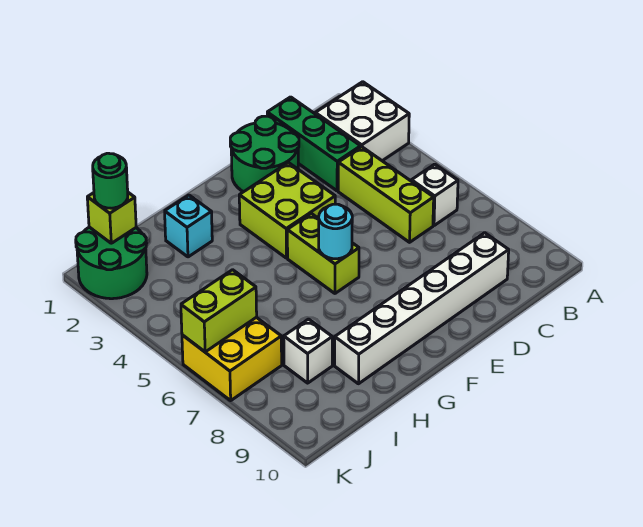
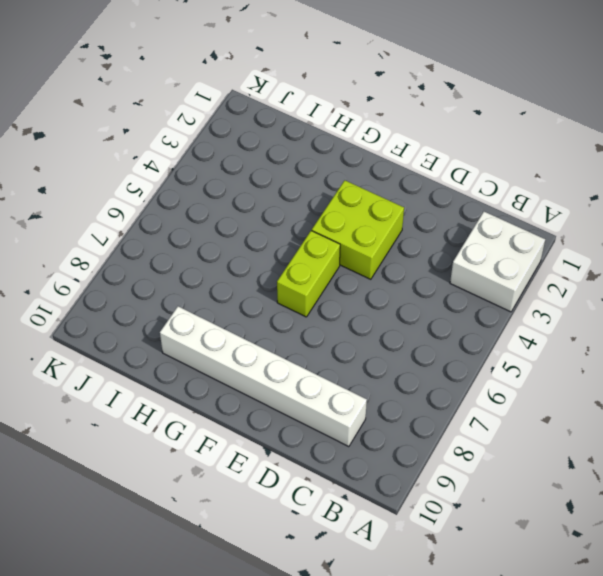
none -> white brick B6 level 1
none -> green brick C1:C3 level 1
none -> lime brick C4:C6 level 1

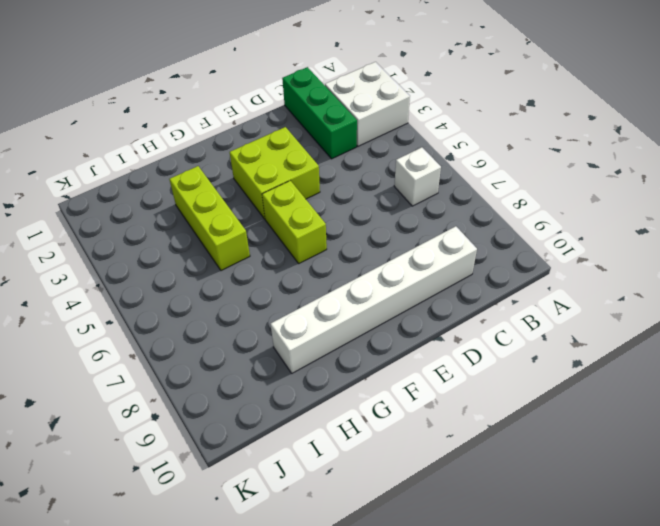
lime brick H3:H5 level 1 -> lime brick C4:C6 level 1
none -> green round brick D1:E2 level 1
none -> cyan brick H2 level 1
none -> white brick I8 level 1

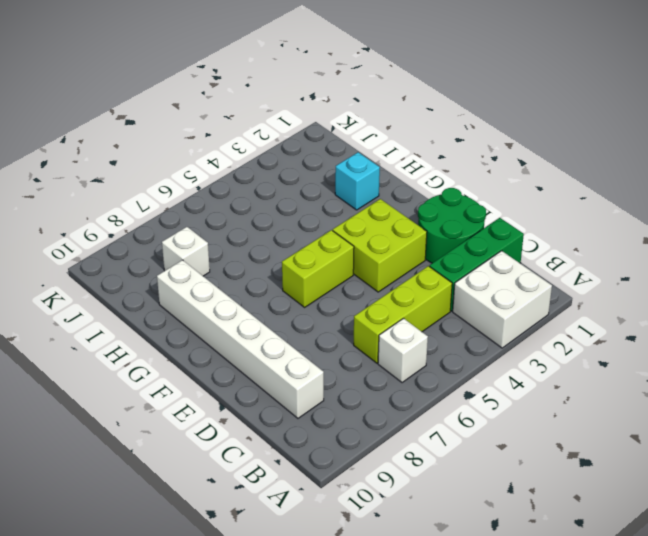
none -> green round brick J1:K2 level 1
none -> yellow brick J6:K7 level 1
none -> cyan round brick F6 level 2

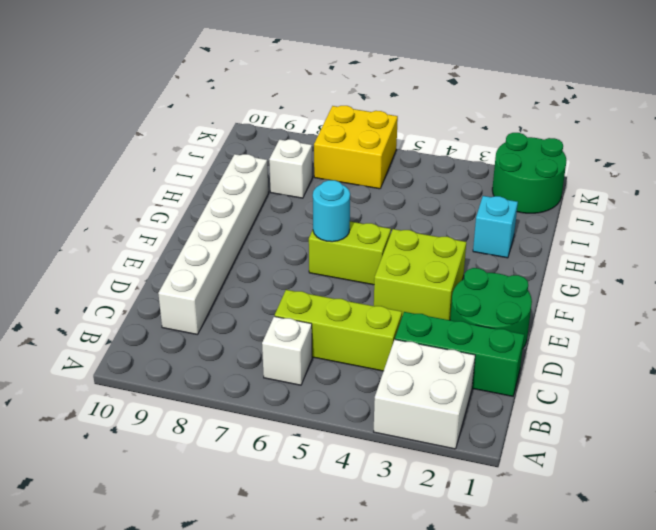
none -> lime brick J1 level 2
none -> lime brick J6:K6 level 2
none -> green round brick J1 level 3

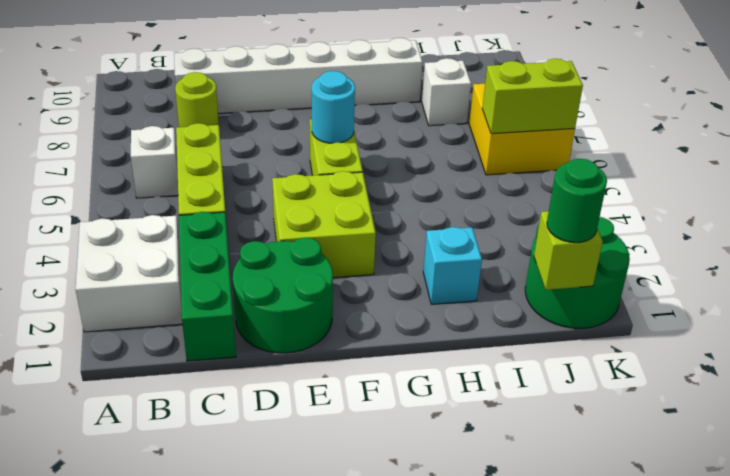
lime round brick C8 level 1 -> none

